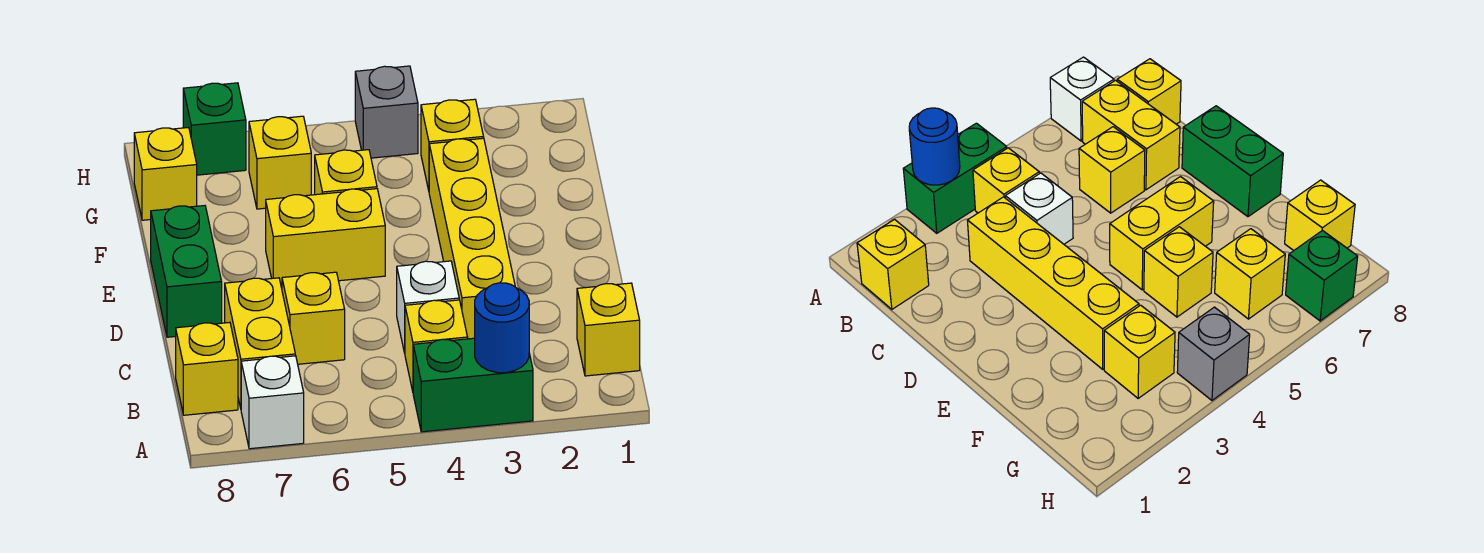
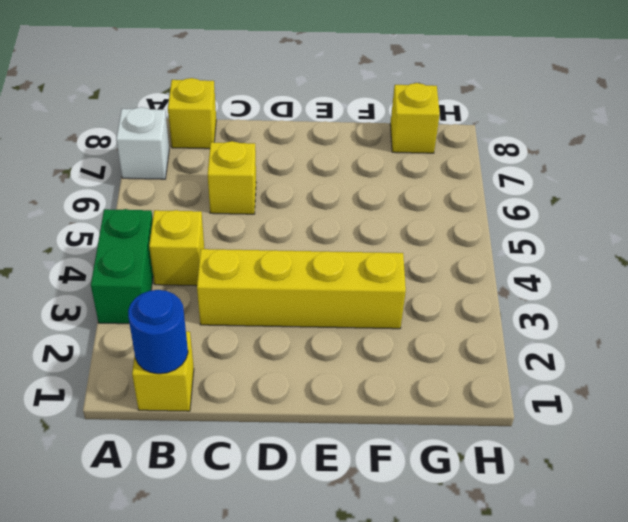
blue round brick B1 level 2 -> blue round brick A3 level 2
none -> yellow brick B7:C7 level 1
none -> white brick C4 level 1
none -> green brick D8:E8 level 1

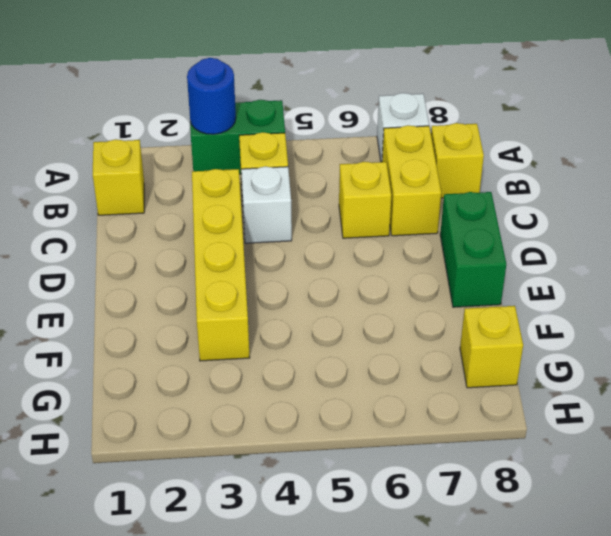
none -> yellow brick E5:E6 level 1
none -> yellow brick F5 level 1
none -> yellow brick G3 level 1

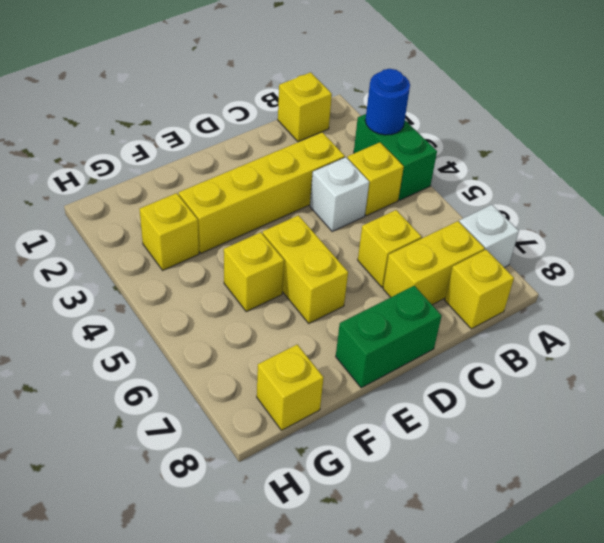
none -> yellow brick G6 level 1
none -> grey brick H4 level 1
none -> green brick H7 level 1

